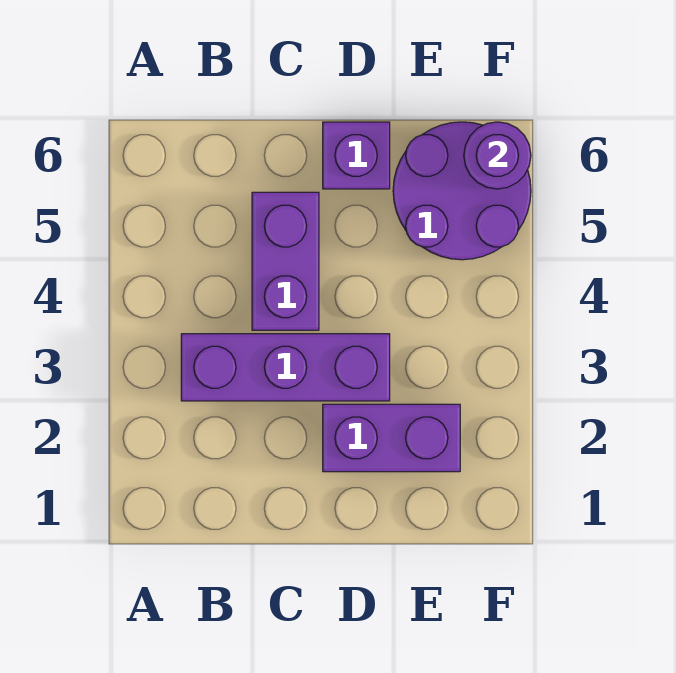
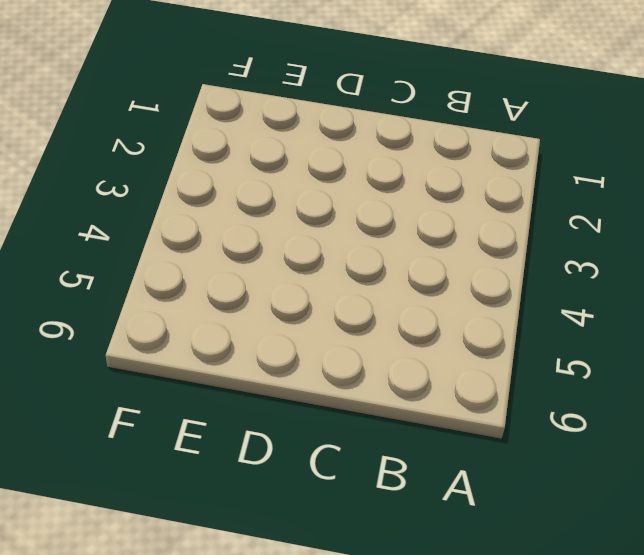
none -> purple brick B3:D3 level 1
none -> purple brick C4:C5 level 1

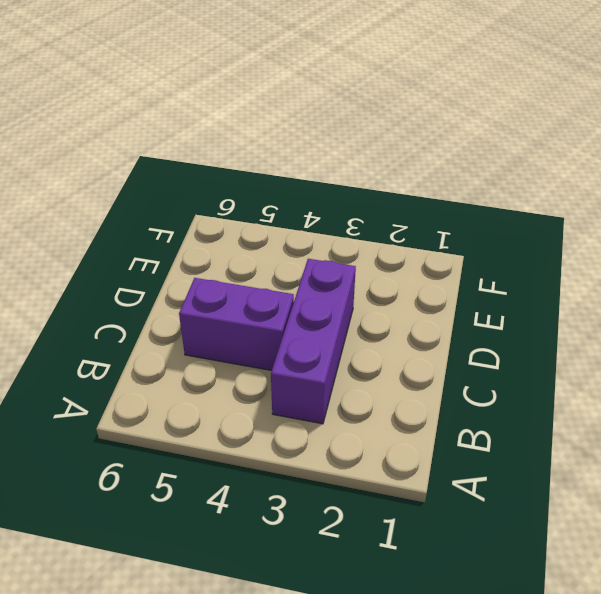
none -> purple brick D2:E2 level 1
none -> purple brick D6 level 1

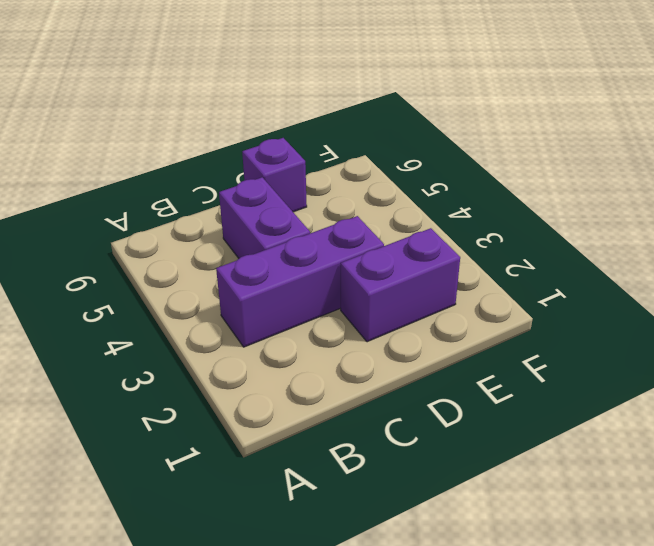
none -> purple round brick E5:F6 level 1
none -> purple round brick F6 level 2

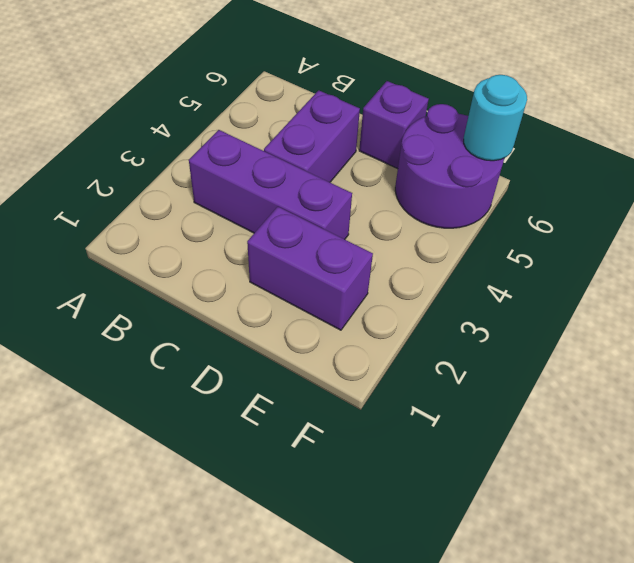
cyan round brick F6 level 2 -> purple round brick F6 level 2

